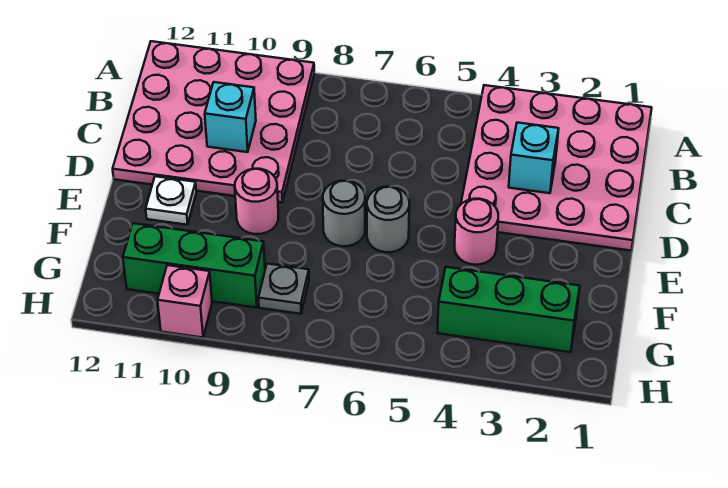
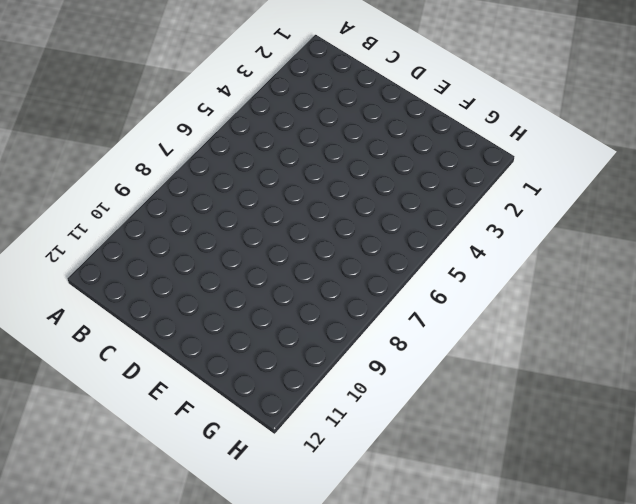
none -> pink plate A1:D4 level 1
none -> pink plate A9:D12 level 1
none -> pink round brick E4 level 1

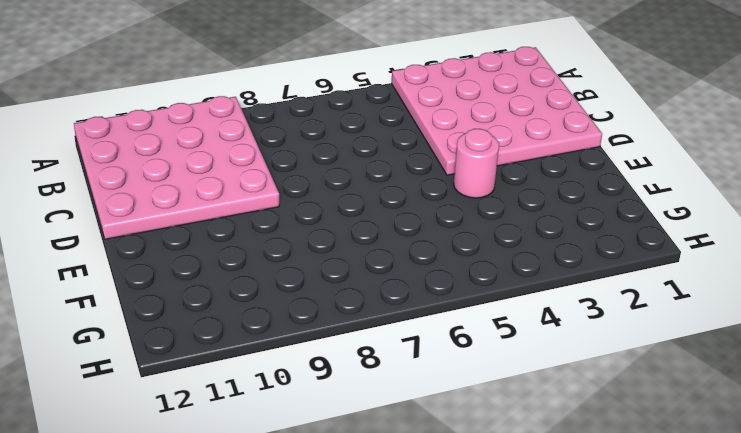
none -> grey round brick E6 level 1
none -> grey round brick E7 level 1
none -> pink round brick E9 level 1

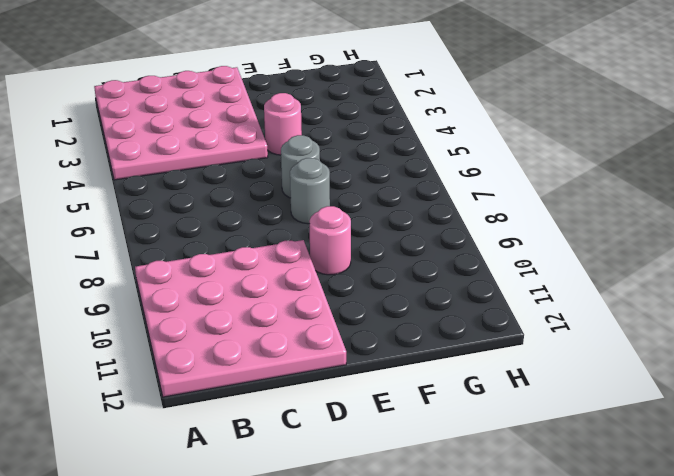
none -> white plate E11 level 1
none -> green brick G2:G4 level 1
none -> grey plate G8 level 1

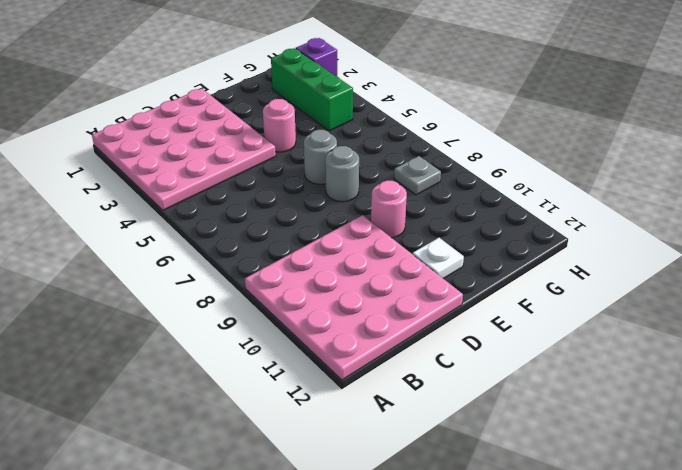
purple brick H2 level 1 -> none
none -> green brick G9:G11 level 1
none -> pink brick H10 level 1
none -> cyan brick C3 level 2

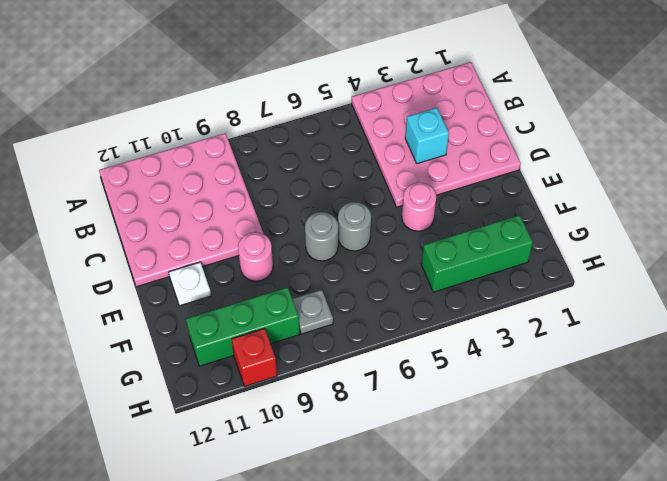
red brick H10 level 1 -> pink brick H10 level 1
none -> cyan brick C10 level 2

